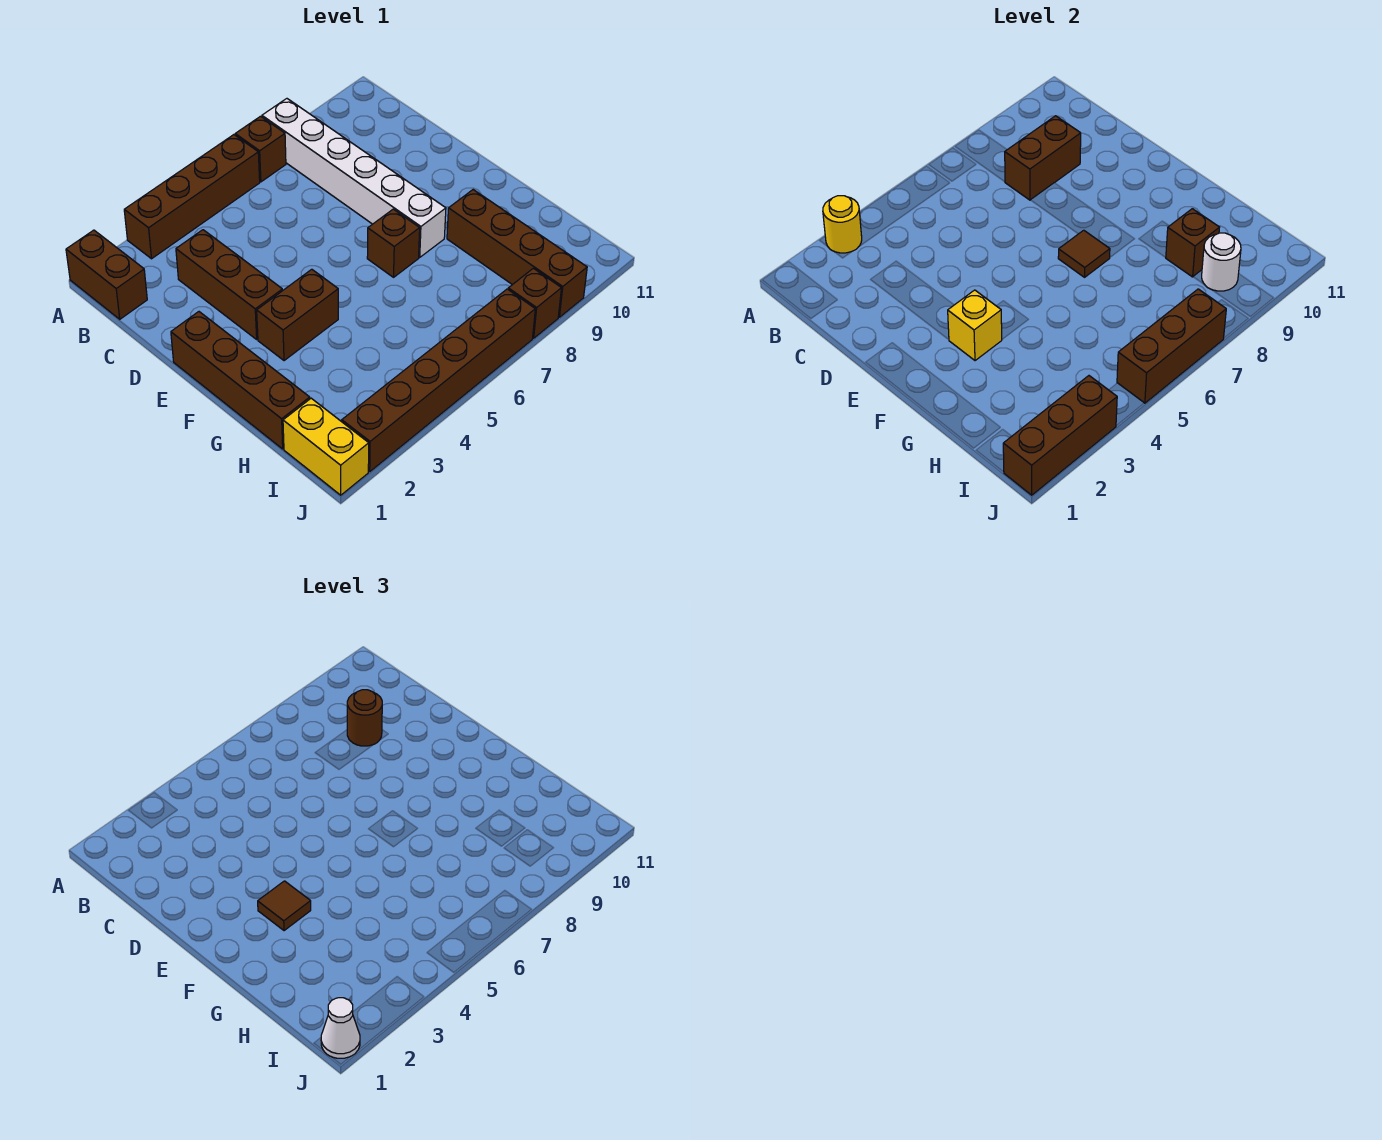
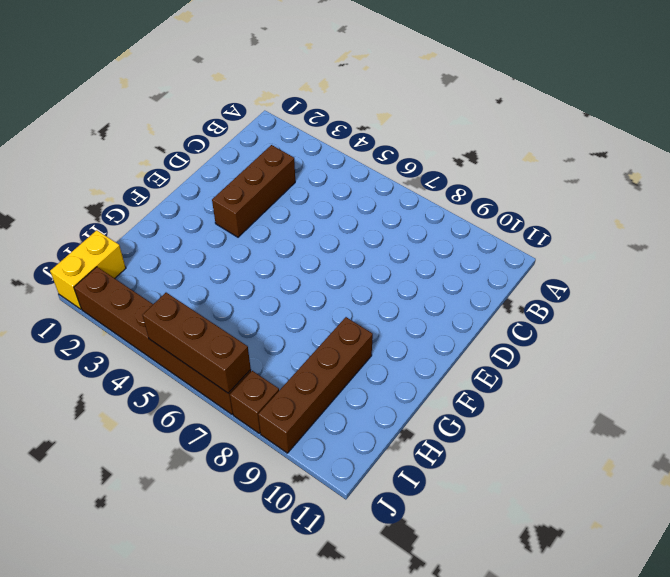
none -> brown brick A1:B1 level 1
none -> brown brick A3:A6 level 1
none -> brown brick A7 level 1

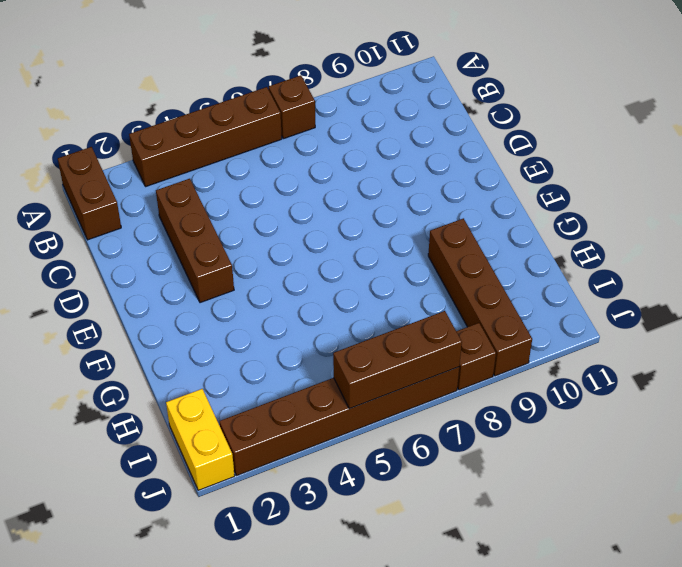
none -> white brick A8:F8 level 1
none -> brown brick E1:H1 level 1
none -> brown brick F3:F4 level 1

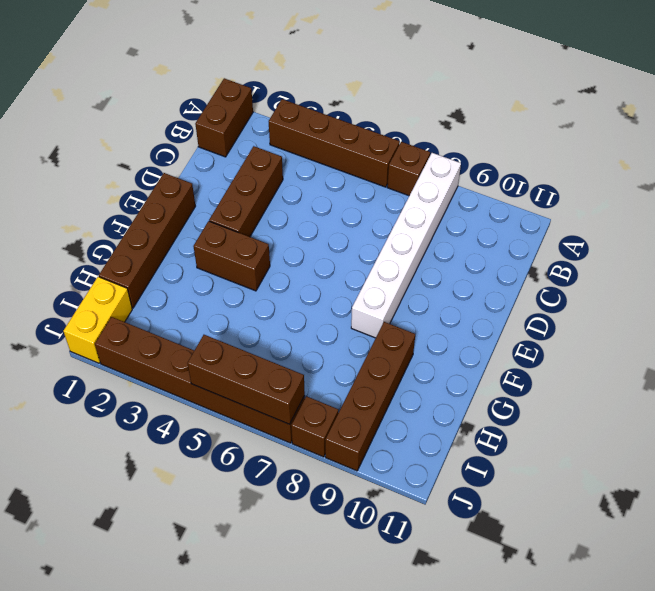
none -> brown brick F7 level 1
none -> yellow round brick A3 level 2
none -> brown brick C8:C9 level 2

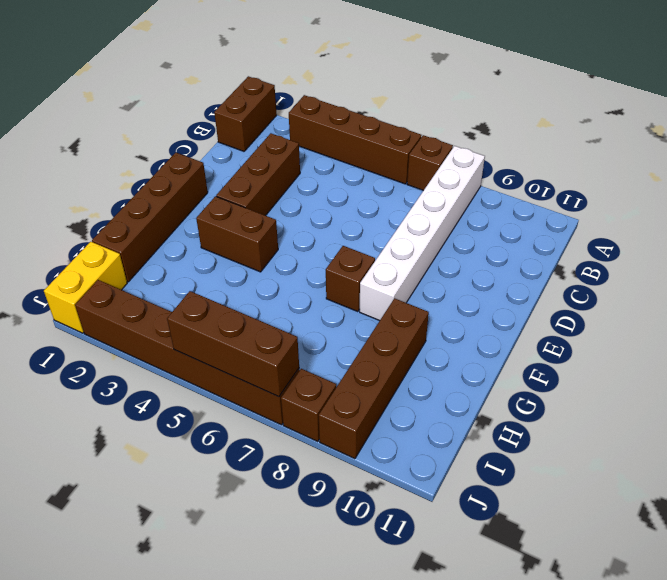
none -> yellow round brick A3 level 2
none -> brown brick C8:C9 level 2
none -> yellow brick F3 level 2

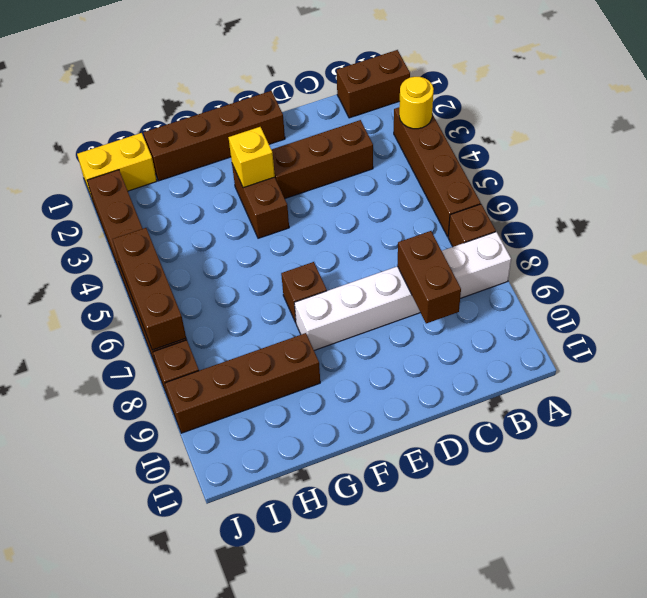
none -> brown tile F7 level 2
none -> brown brick H9 level 2
none -> white round brick I9 level 2

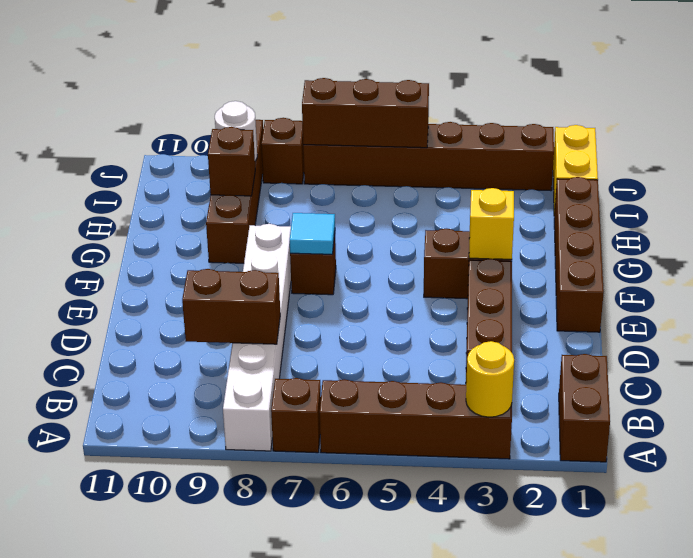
cyan tile F7 level 2 -> brown tile F7 level 2
none -> brown brick J1:J3 level 2
none -> brown round brick C9 level 3
none -> brown tile F3 level 3

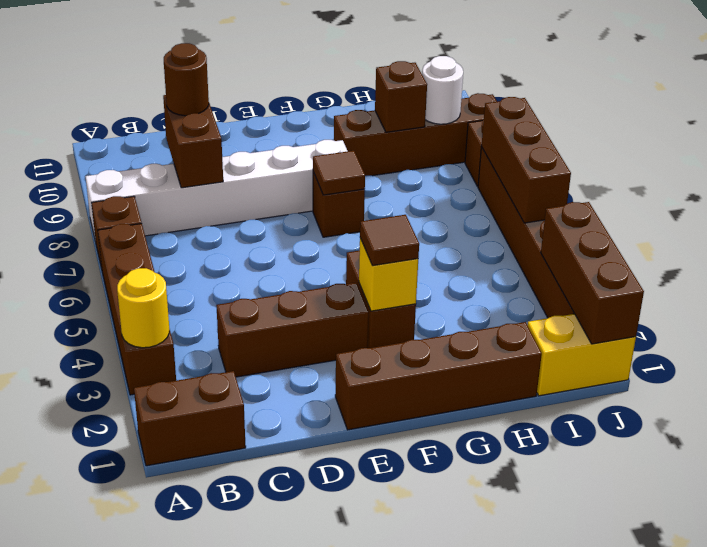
none -> white cone J1 level 3

